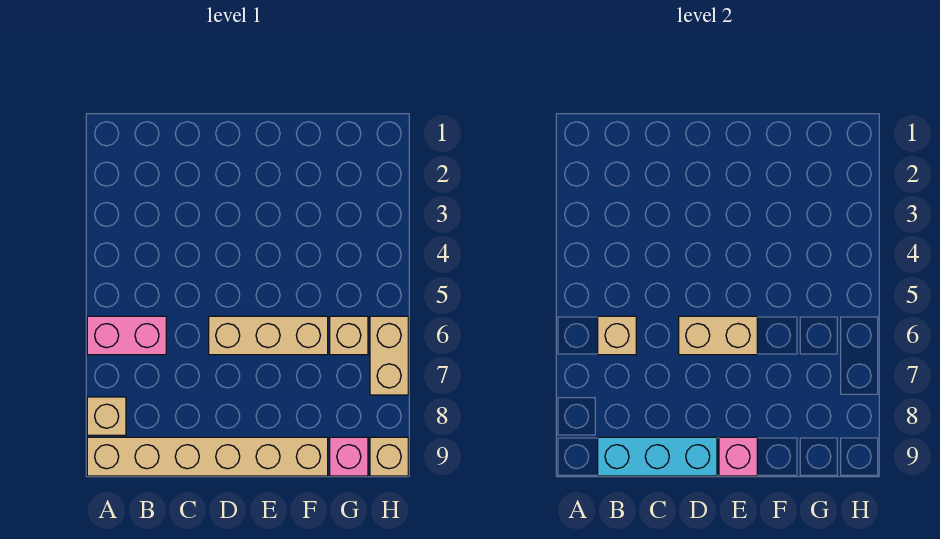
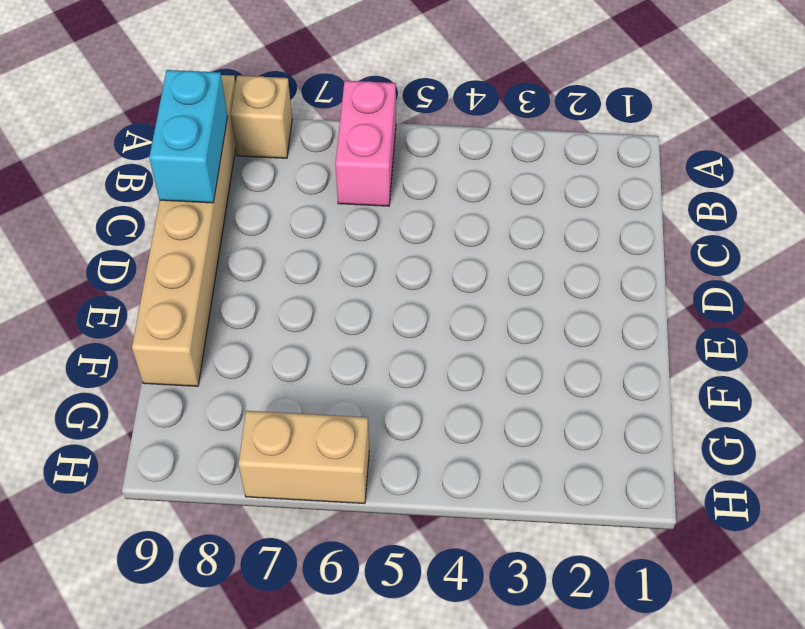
cyan brick B9:C9 level 2 -> cyan brick B9:D9 level 2
none -> tan brick D6:F6 level 1
none -> tan brick G6 level 1
none -> pink brick G9 level 1

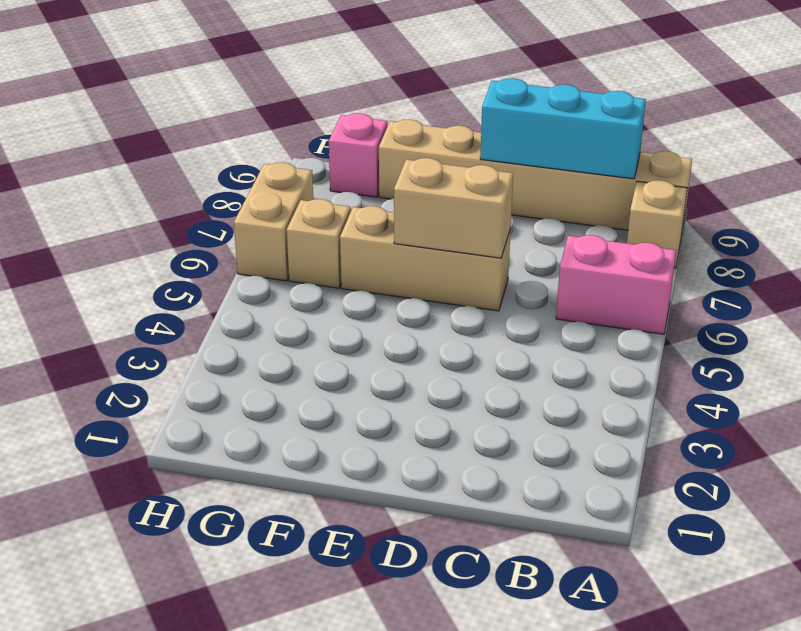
none -> tan brick H9 level 1
none -> tan brick B6 level 2
none -> pink brick E9 level 2

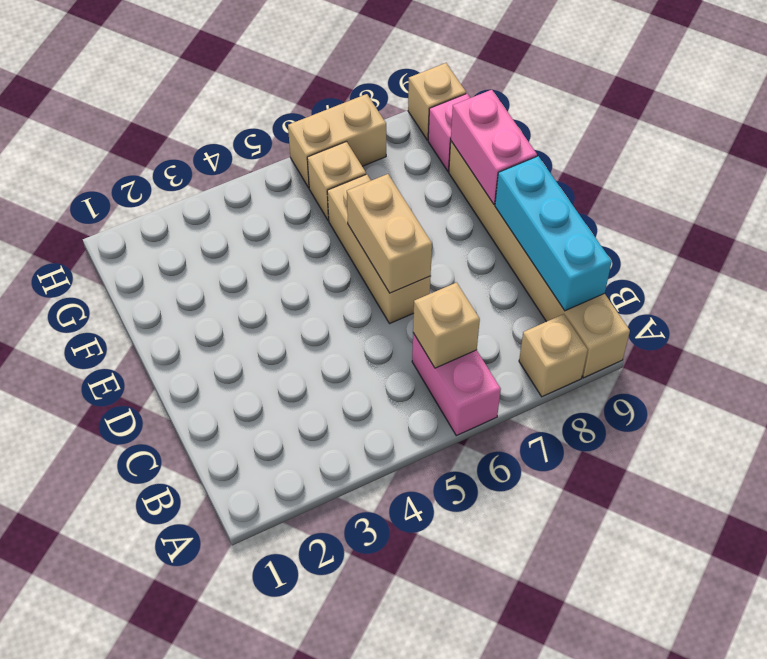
pink brick E9:F9 level 2 -> pink brick E9 level 2

